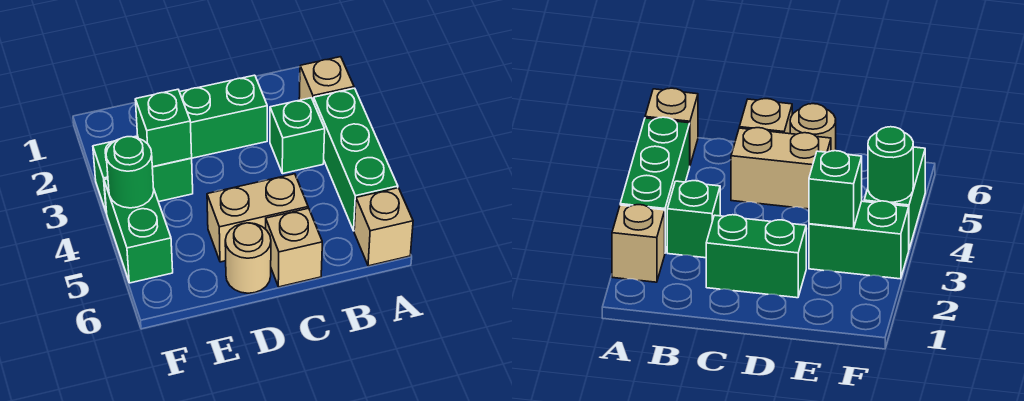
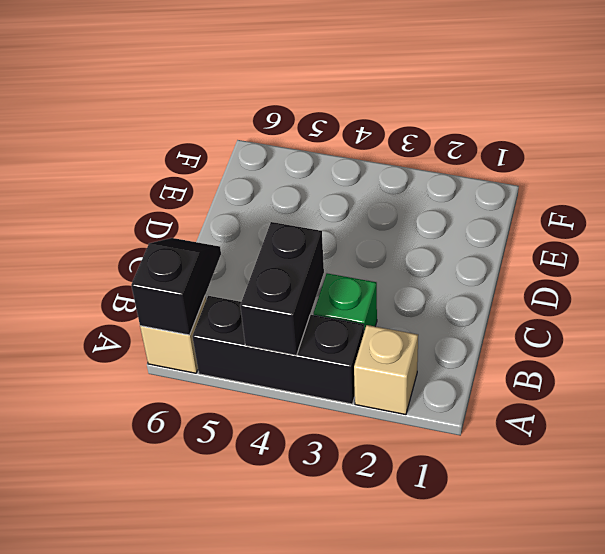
black brick A3:A5 level 1 -> green brick A3:A5 level 1
black brick A4:B4 level 2 -> none
black slope A6:B6 level 2 top A -> none
none -> green brick C2:D2 level 1
none -> tan brick C5:D5 level 1
none -> tan brick C6 level 1

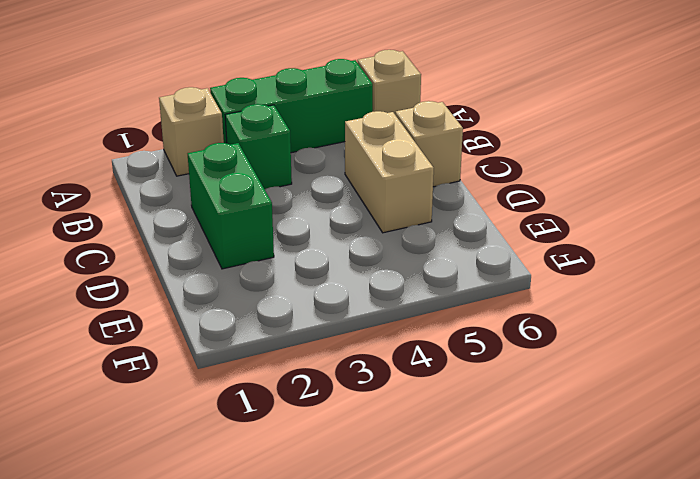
none -> tan round brick D6 level 1
none -> green brick E3:F3 level 1
none -> green brick F4:F5 level 1

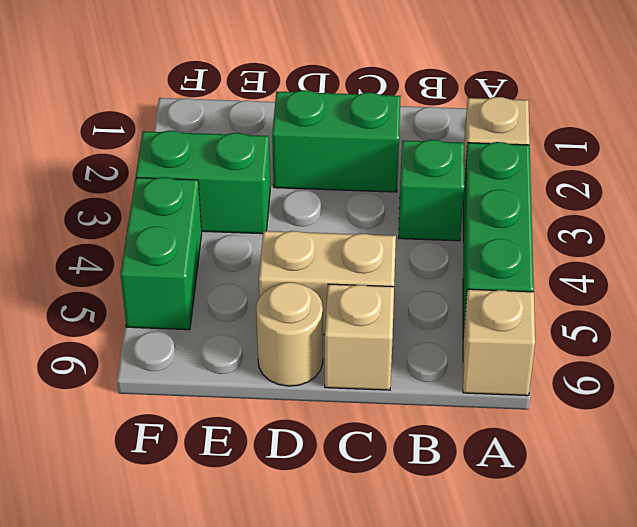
none -> green brick E3 level 2
none -> green round brick F4 level 2

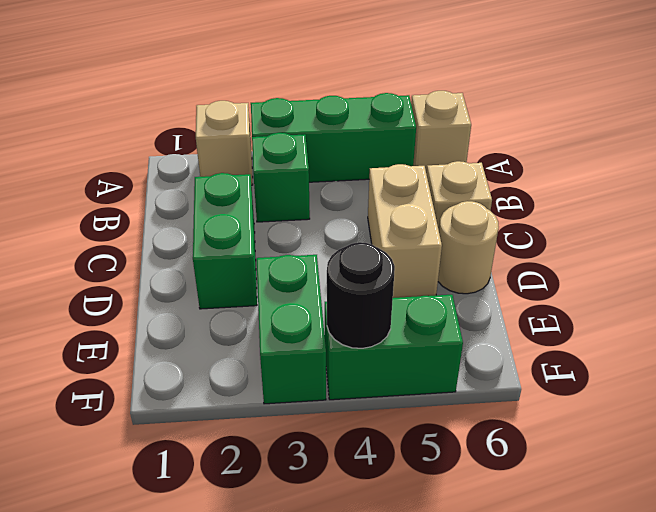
black round brick F4 level 2 -> green round brick F4 level 2
none -> green brick E3 level 2

